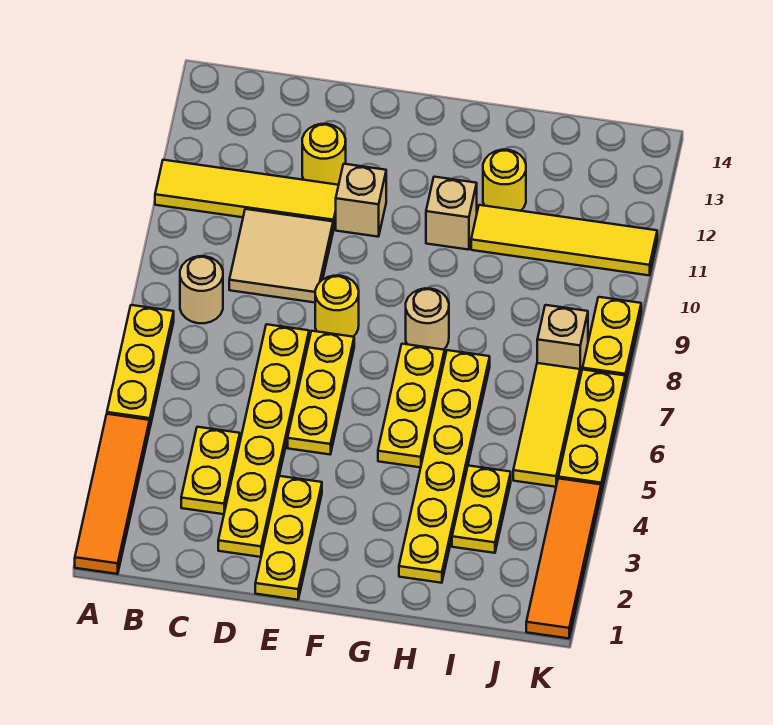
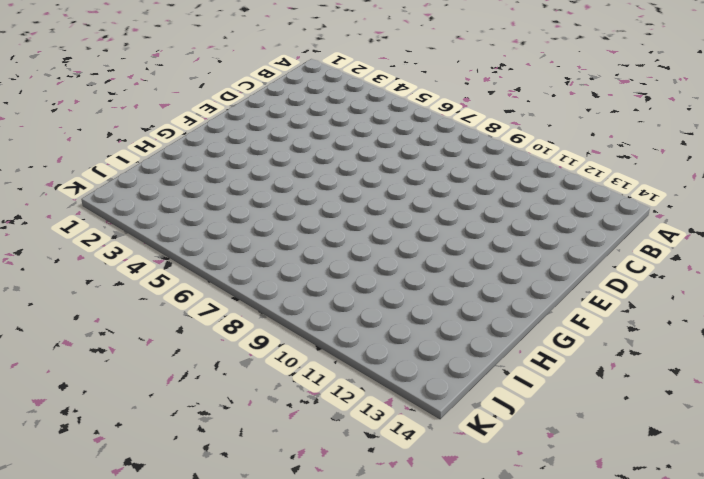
none -> orange tile A1:A4 level 1
none -> yellow plate A5:A7 level 1
none -> yellow tile A11:D11 level 1

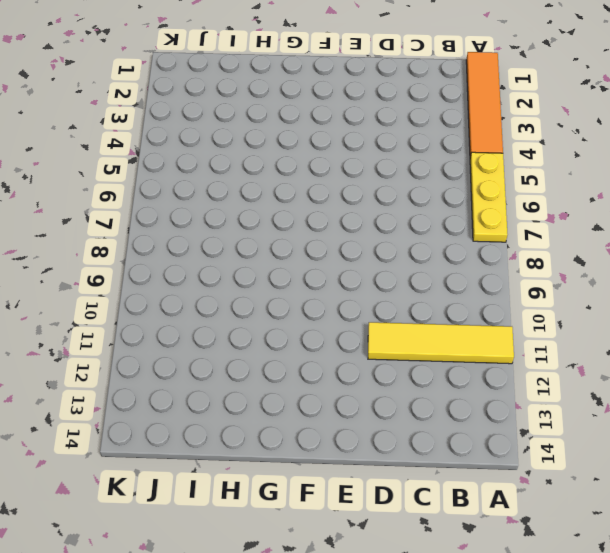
none -> tan round brick B8 level 1
none -> yellow plate C3:C4 level 1
none -> tan tile C9:D10 level 1

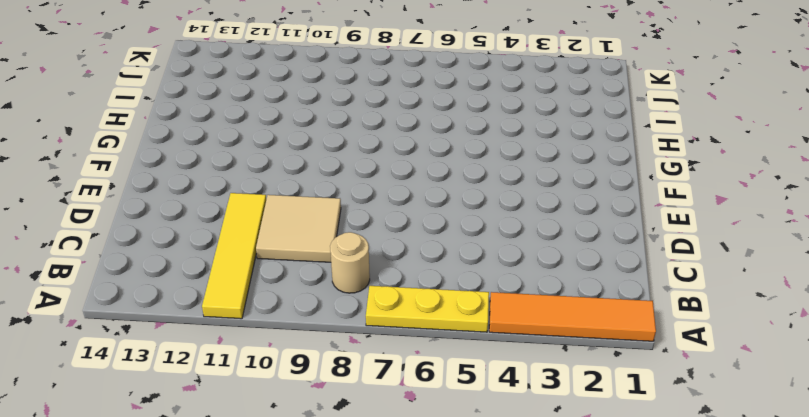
none -> yellow plate C3:C4 level 1
none -> yellow plate D2:D7 level 1
none -> yellow round brick D12 level 1

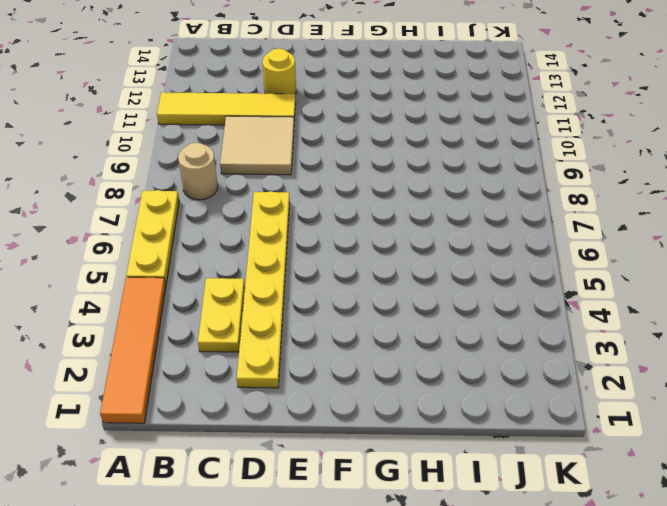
none -> yellow plate E1:E3 level 1
none -> yellow plate E5:E7 level 1
none -> yellow round brick E8 level 1

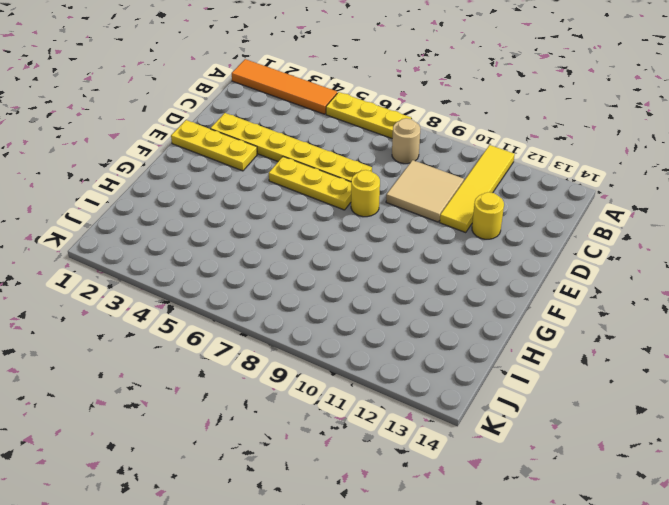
none -> yellow plate C3:C4 level 1
none -> tan brick E11 level 1
none -> yellow plate G5:G7 level 1

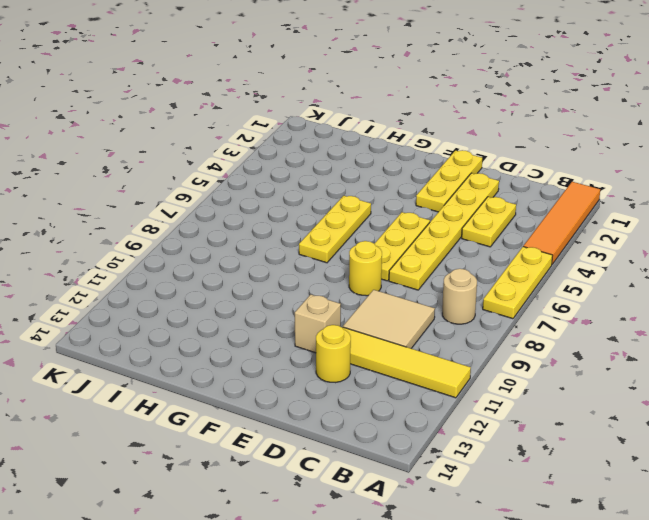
none -> tan round brick G8 level 1
none -> tan brick G11 level 1
none -> yellow plate H2:H7 level 1

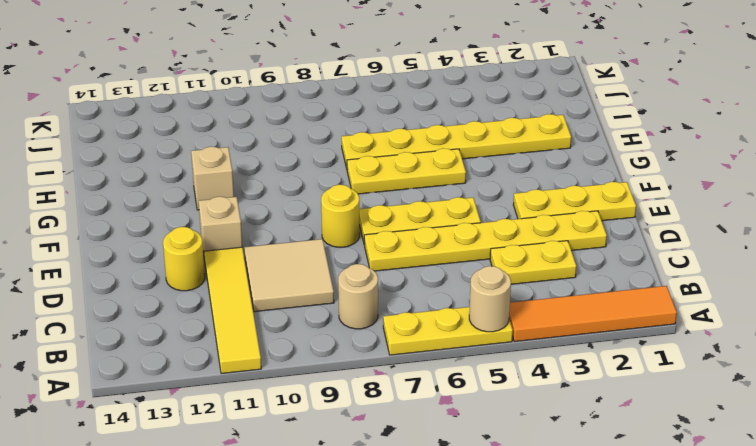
tan round brick A5 level 2 -> tan round brick G8 level 1
none -> yellow tile H11:K11 level 1
none -> yellow round brick H12 level 1
none -> yellow plate I3:I4 level 1

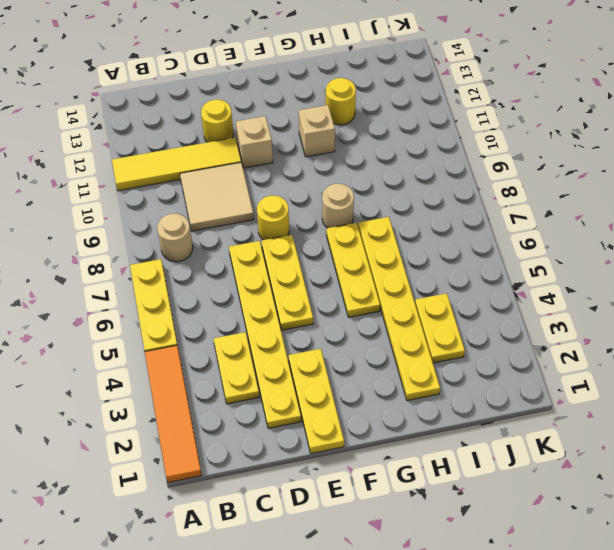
none -> yellow tile H11:K11 level 1
none -> yellow tile J5:J7 level 1
none -> tan brick J8 level 1

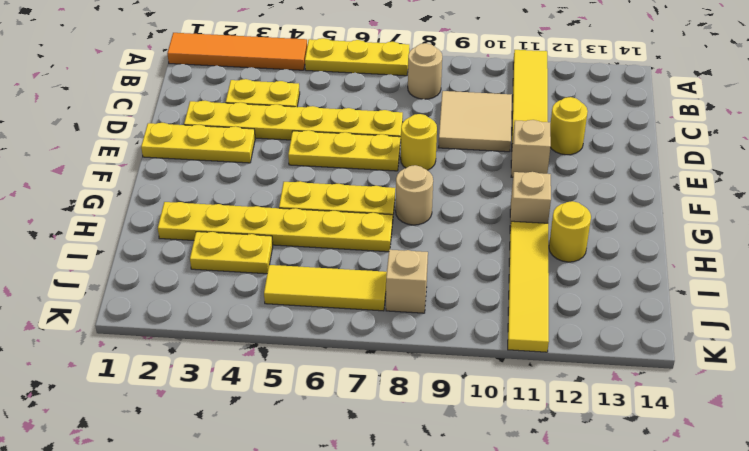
none -> orange tile K1:K4 level 1
none -> yellow plate K5:K7 level 1
none -> yellow plate K8:K9 level 1

